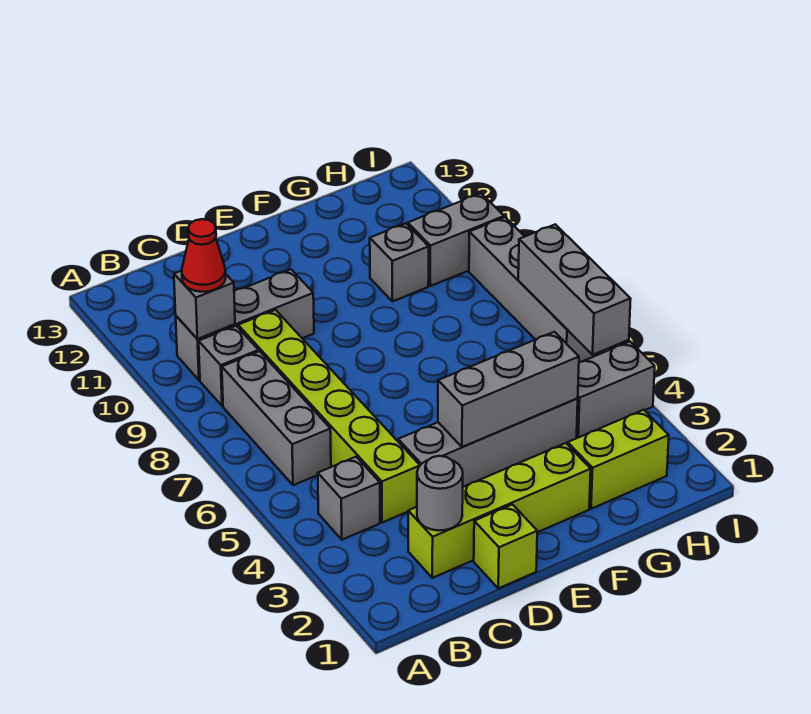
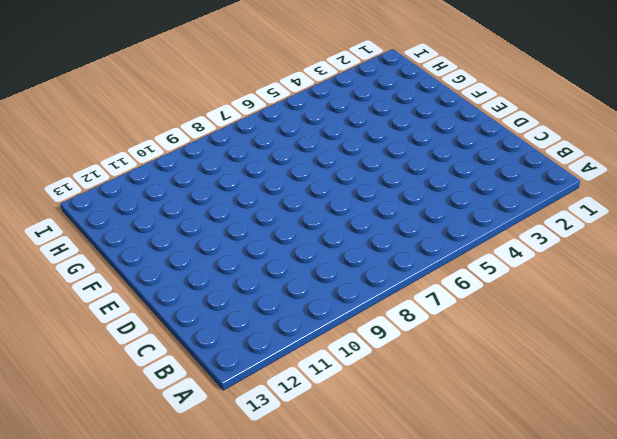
none -> grey brick B4 level 1
none -> grey brick B6:B8 level 1
none -> grey brick B9 level 1

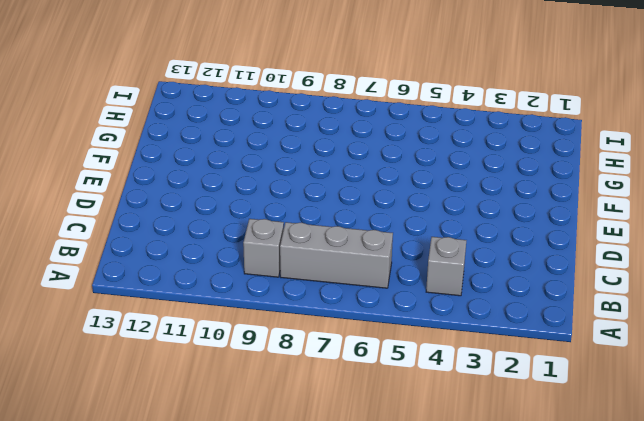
none -> grey brick B10:D10 level 1
none -> lime brick C2:F2 level 1
none -> lime brick C4:C9 level 1

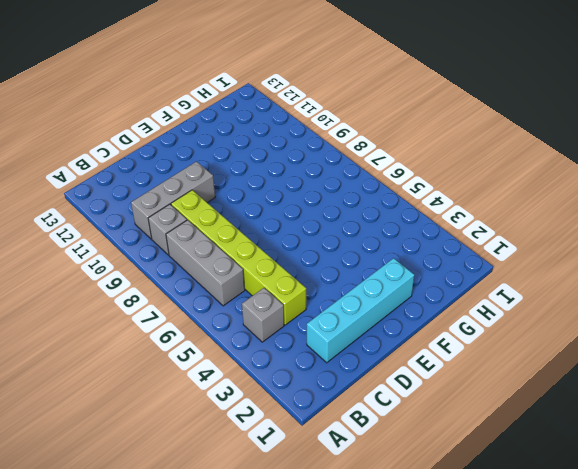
cyan brick C2:F2 level 1 -> lime brick C2:F2 level 1
none -> lime brick D1 level 1
none -> grey brick D4:G4 level 1
none -> lime brick G2:H2 level 1

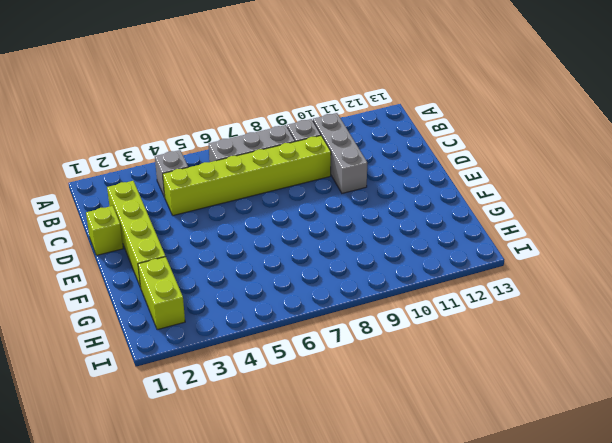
none -> grey brick D4:G4 level 1
none -> grey brick G10 level 1
none -> grey brick H4:I4 level 1

